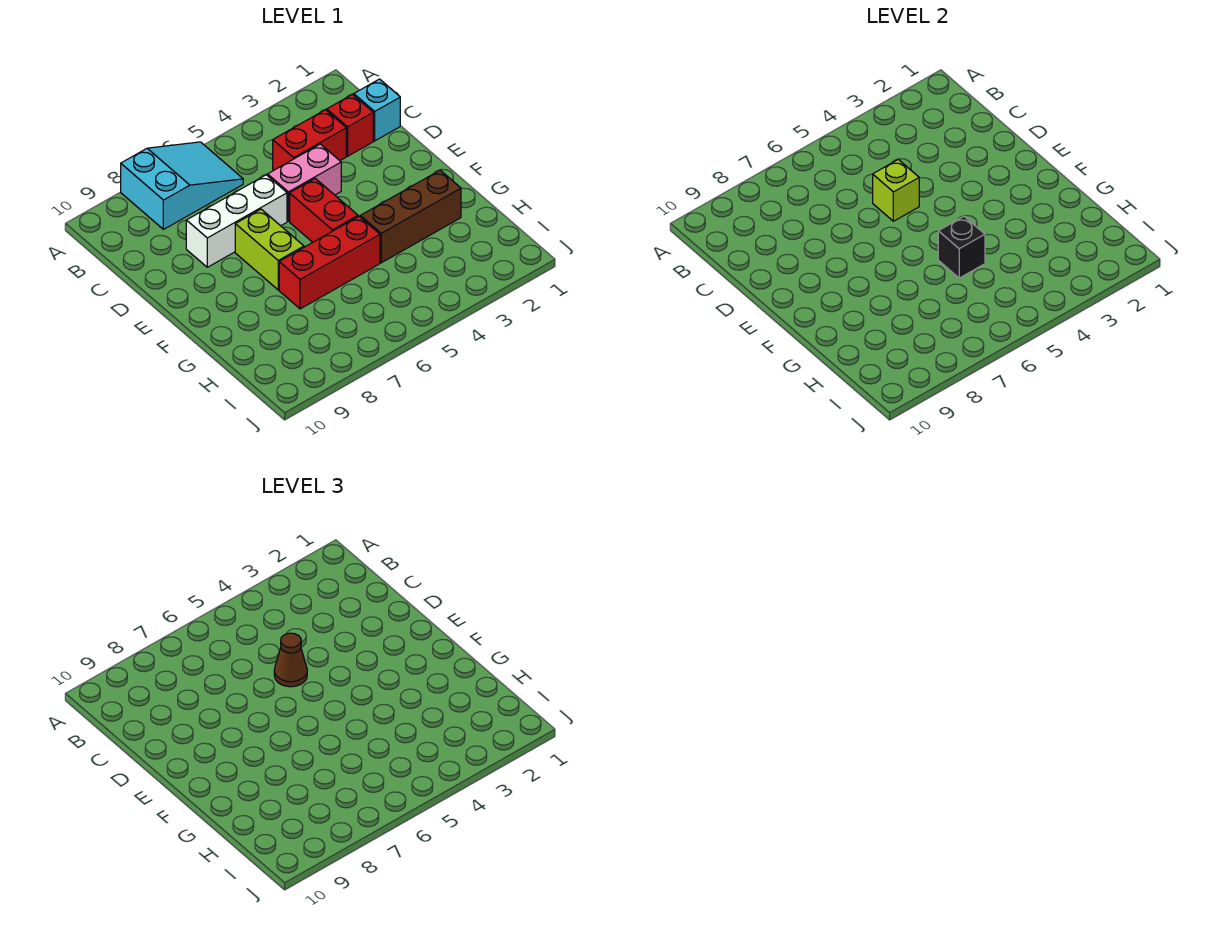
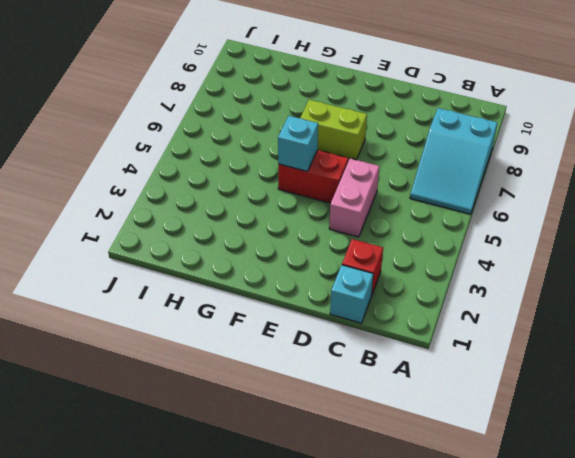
cyan brick F5 level 2 -> none
none -> red brick C3:C4 level 1
none -> white brick D6:D8 level 1
none -> brown brick G2:G4 level 1

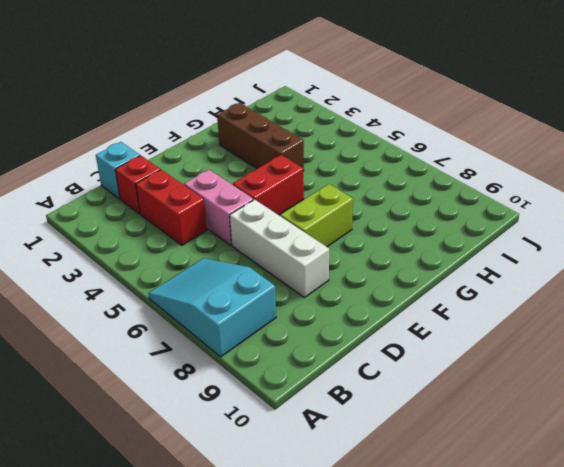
none -> red brick G5:G7 level 1
none -> lime brick D5 level 2
none -> black brick G5 level 2

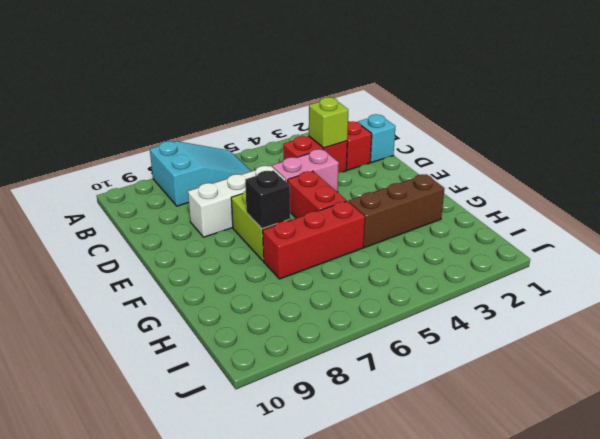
lime brick C3 level 2 -> lime brick D5 level 2
black brick F7 level 2 -> black brick G5 level 2
none -> brown cone D5 level 3

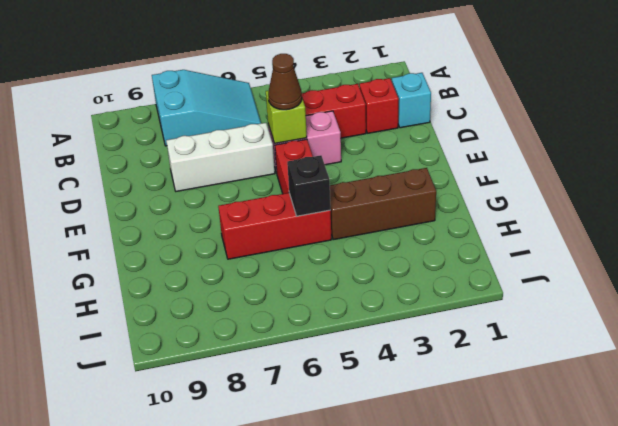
none -> lime brick E7:F7 level 1

